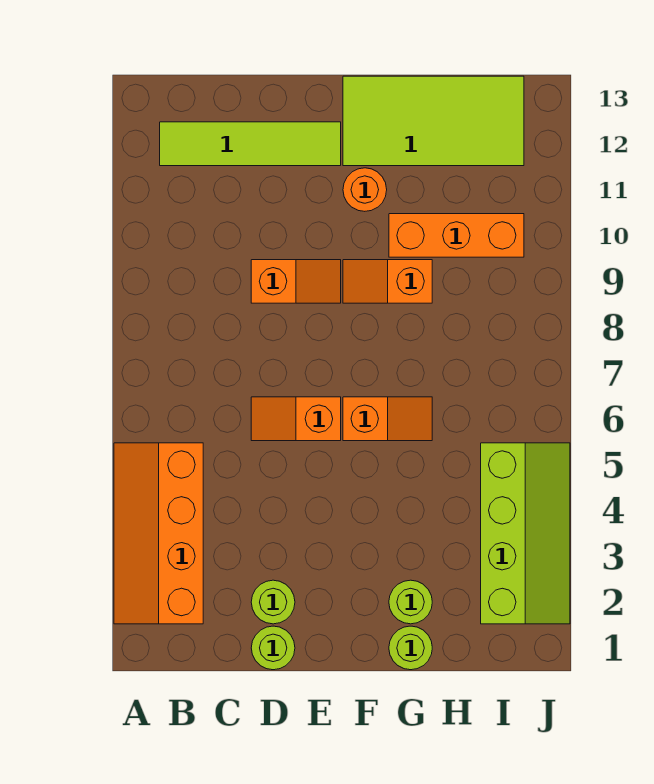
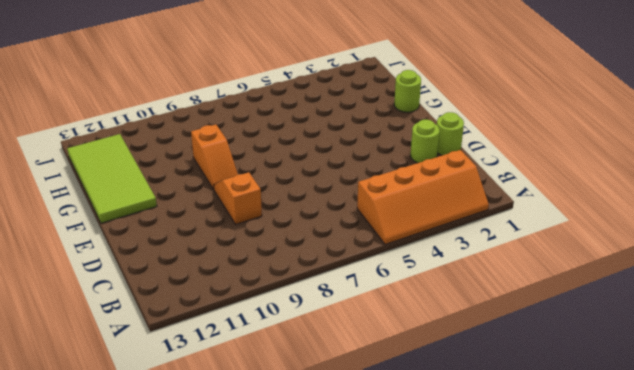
none -> lime tile B12:E12 level 1
none -> orange slope D6:E6 level 1 top E
none -> orange slope F6:G6 level 1 top F

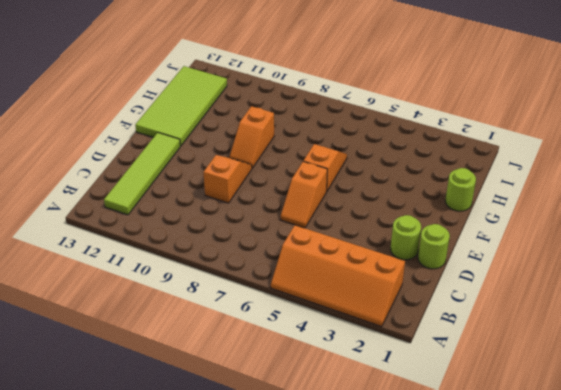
none -> orange round brick F11 level 1
none -> lime round brick G2 level 1
none -> orange brick G10:I10 level 1

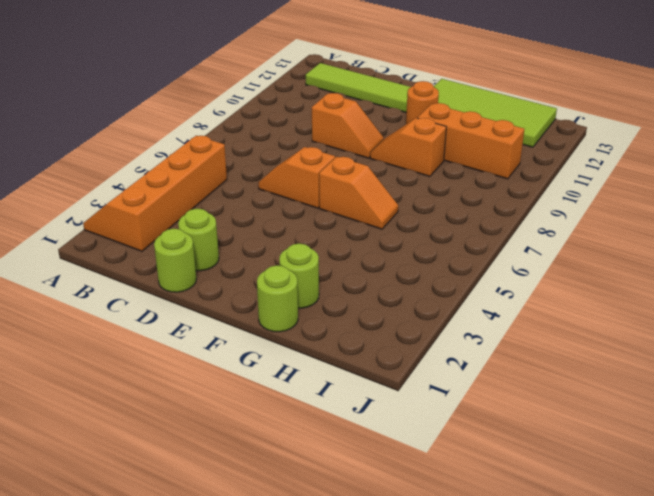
none -> lime slope I2:J5 level 1 top I

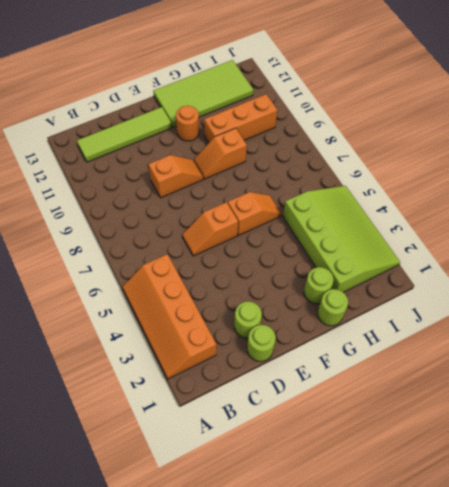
lime slope H2:J5 level 1 top H -> lime slope I2:J5 level 1 top I

